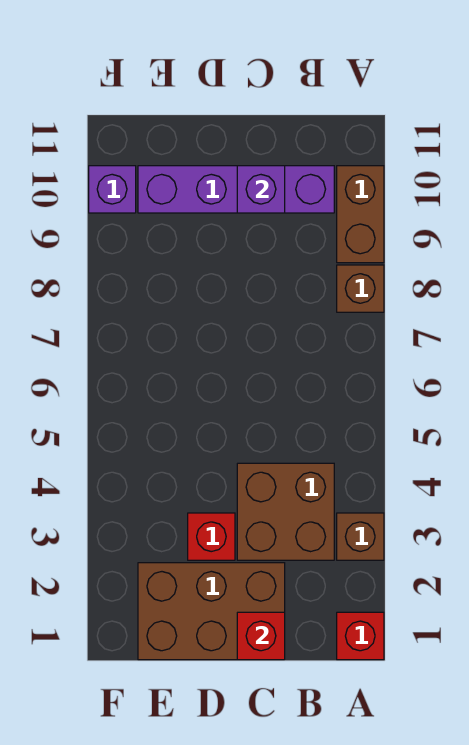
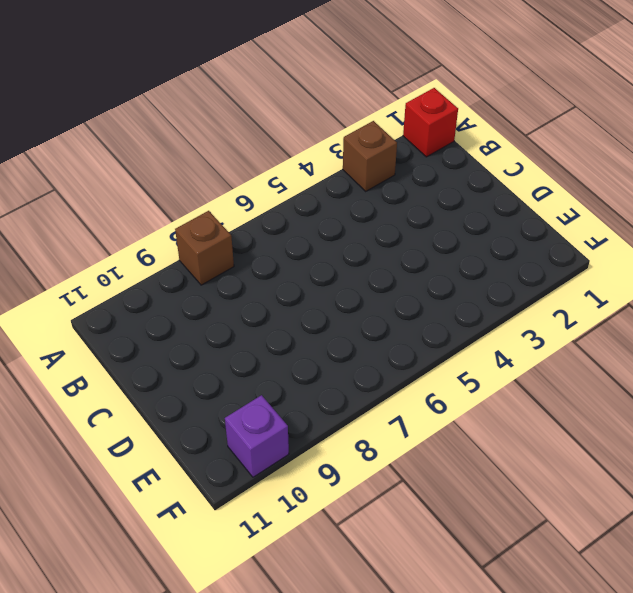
none -> brown brick A9:A10 level 1
none -> brown brick B3:C4 level 1

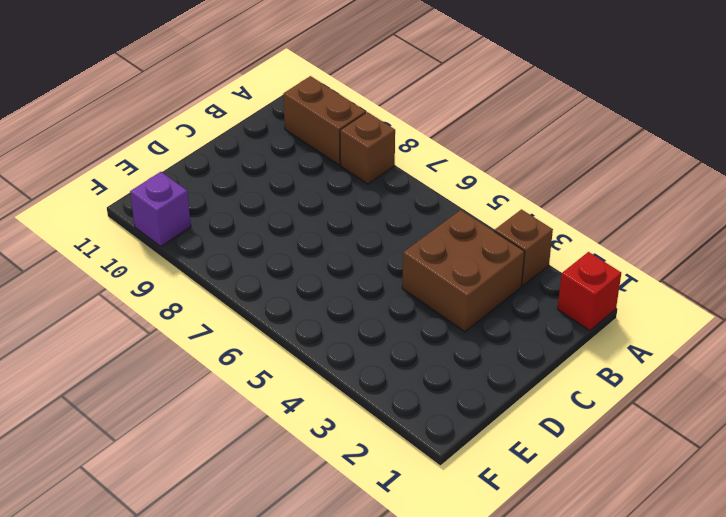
none -> purple brick B10:E10 level 1
none -> brown brick C1:E2 level 1

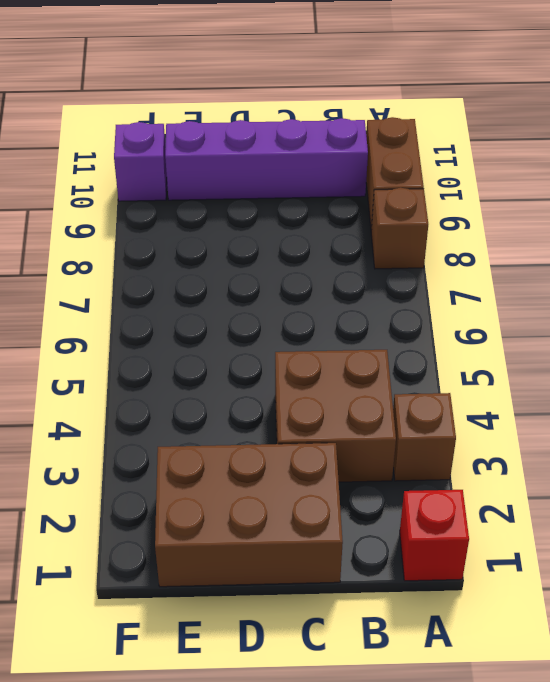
none -> red brick D3 level 1
none -> red brick C1 level 2

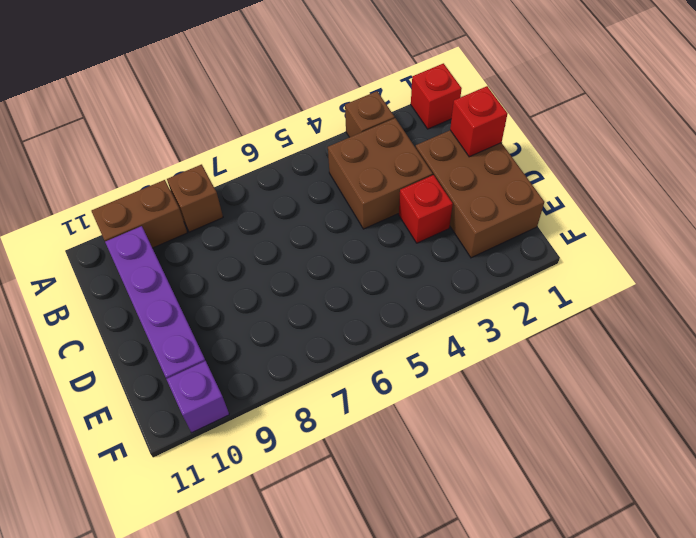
none -> purple brick C10 level 2

